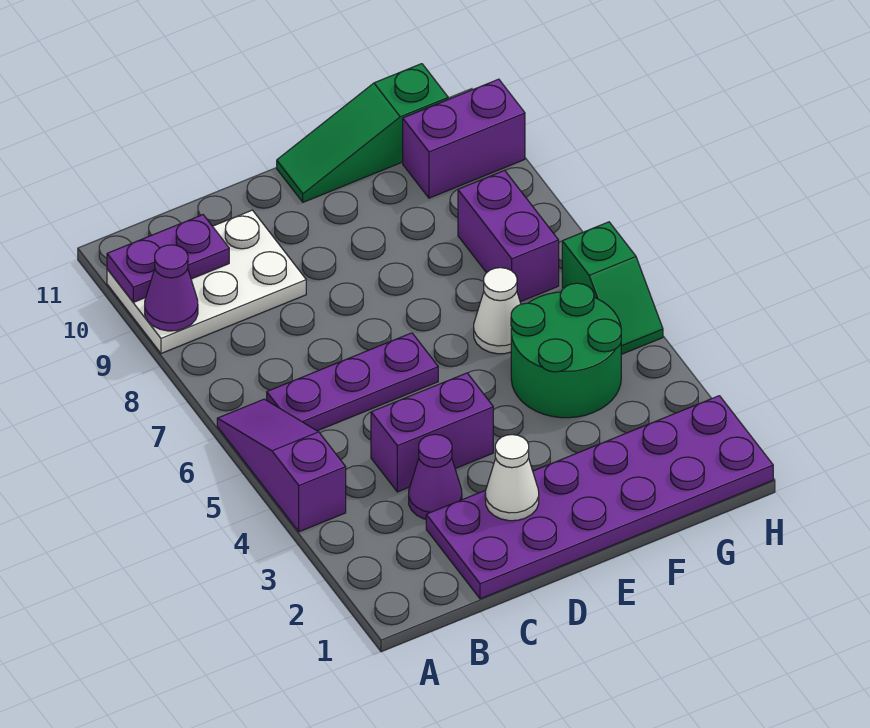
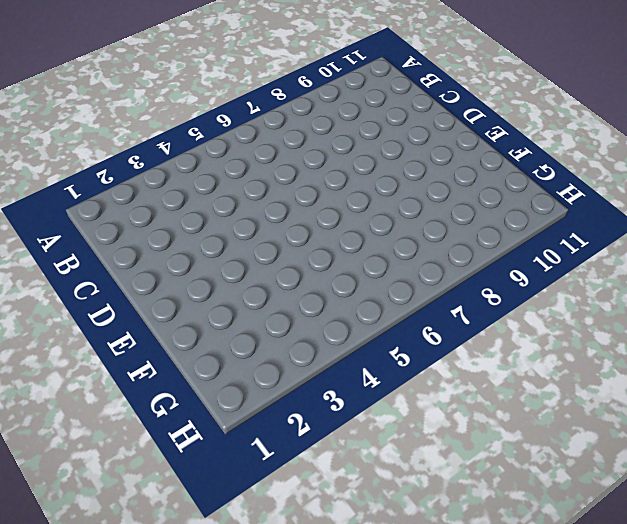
none -> purple slope A4:A6 level 1 top 4
none -> white plate A9:C10 level 1
none -> purple plate B6:D6 level 1

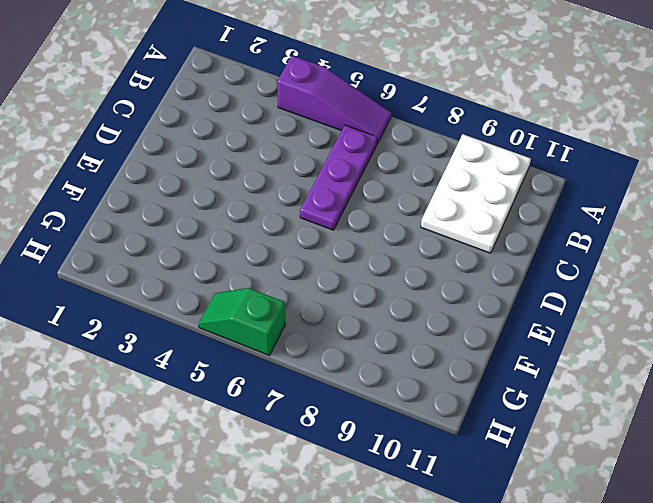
none -> purple plate C1:H2 level 1
none -> purple cone C3 level 1
none -> purple brick C4:D4 level 1

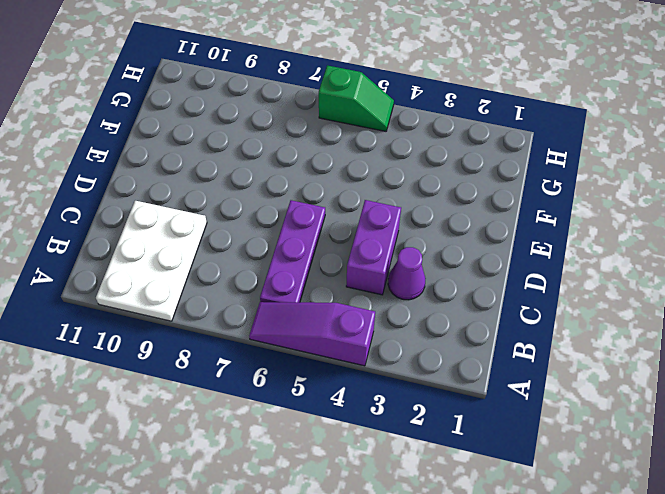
none -> purple plate C1:H2 level 1
none -> green slope E11:G11 level 1 top G
none -> green round brick F4:G5 level 1

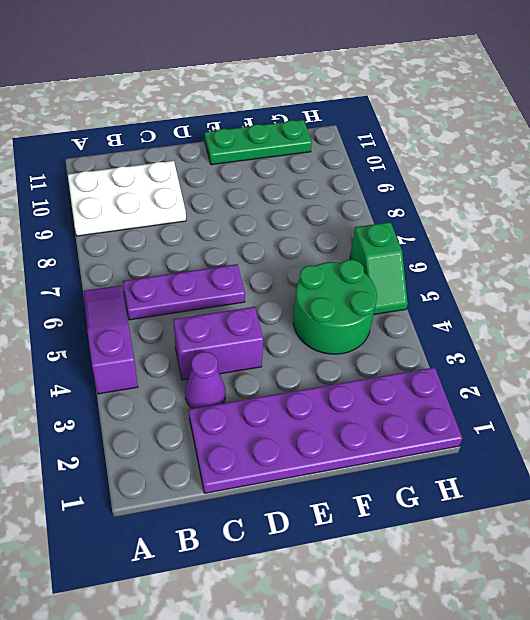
green plate E11:G11 level 1 -> green slope E11:G11 level 1 top G
none -> white cone F6 level 1
none -> purple brick G7:G8 level 1
none -> purple brick G10:H10 level 1

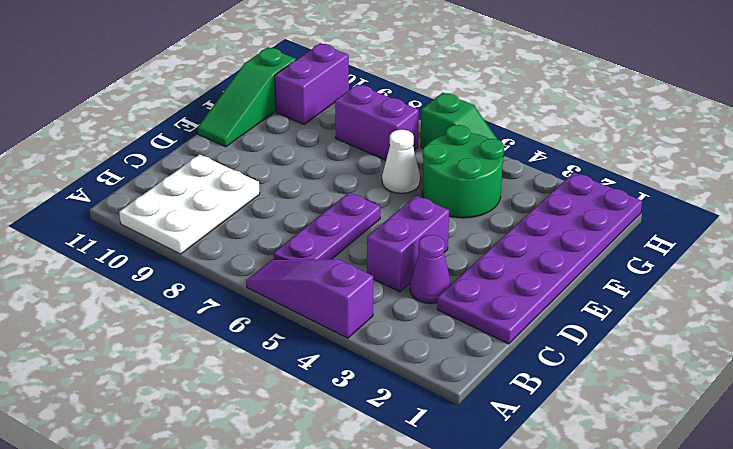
none -> purple cone A9 level 2
none -> purple plate A10:B10 level 2
none -> white cone D2 level 2

